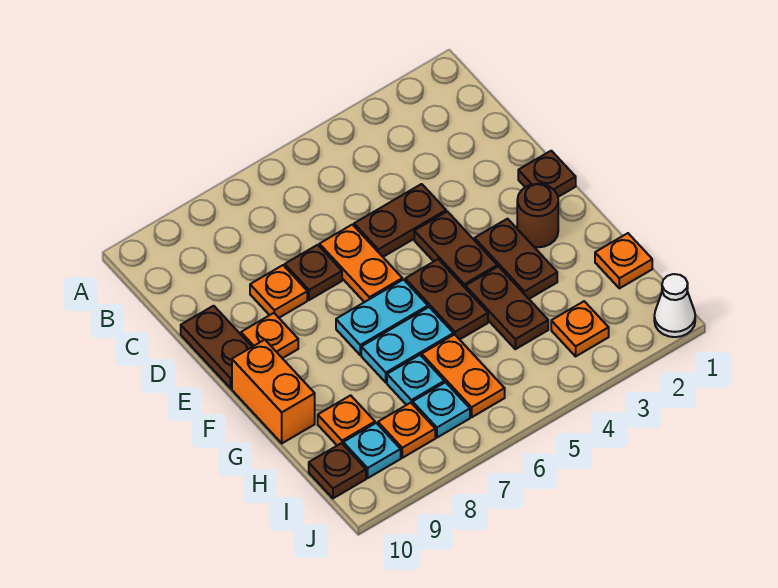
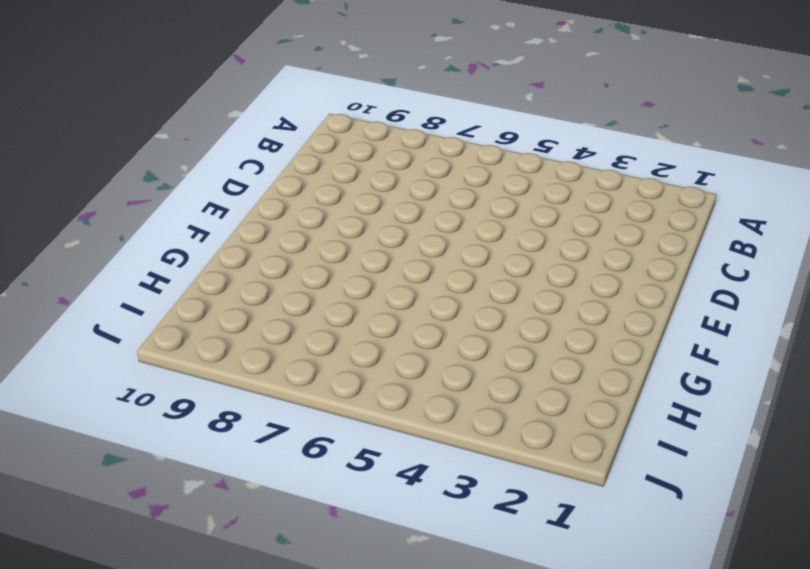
none -> brown plate D4:D5 level 1
none -> orange plate D6:E6 level 1
none -> brown plate D7 level 1

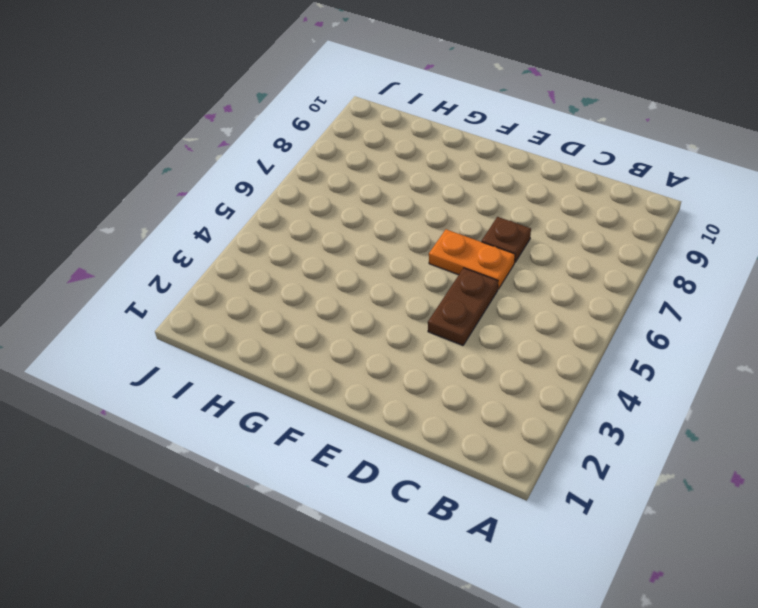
none -> orange plate D8 level 1
none -> brown plate D10:E10 level 1
none -> brown plate E1 level 1

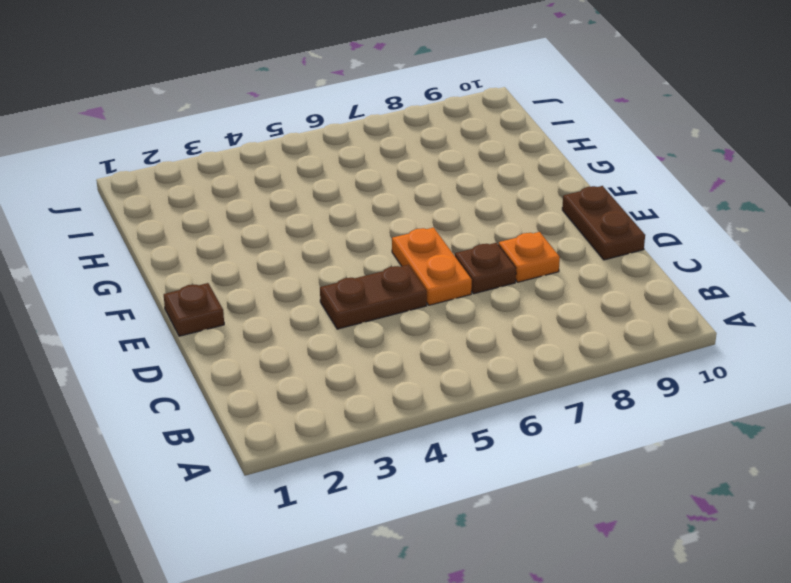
none -> brown plate E4:F4 level 1
none -> orange plate E9 level 1
none -> brown round brick F2 level 1

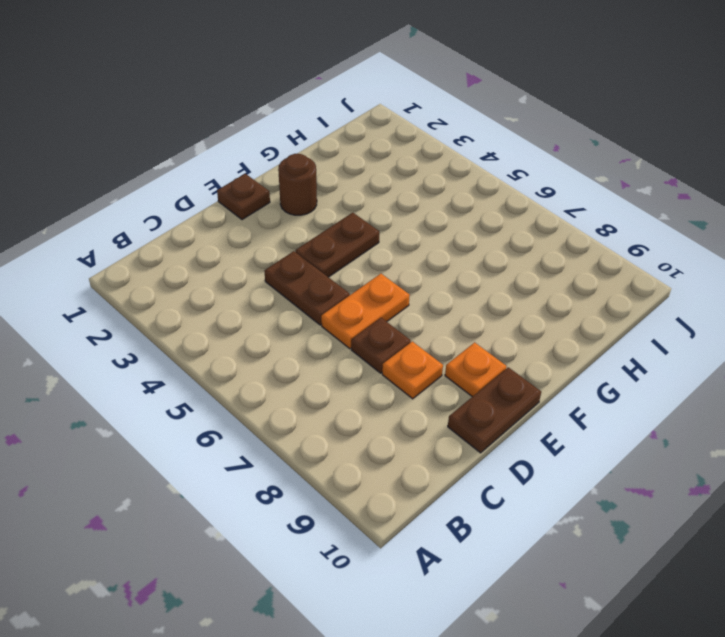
none -> brown plate F3:G3 level 1
none -> brown plate F5:G5 level 1
none -> cyan plate F6:F7 level 1

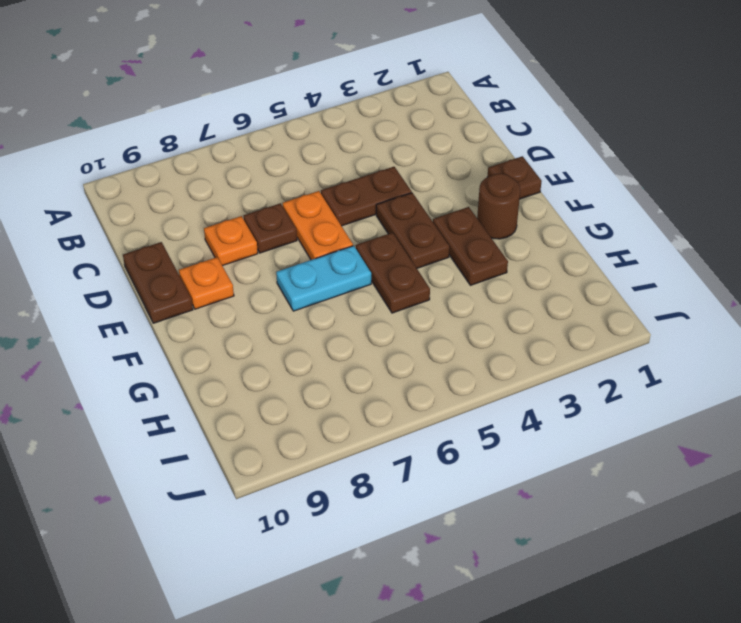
none -> orange brick F10:G10 level 1
none -> brown plate G4:H4 level 1
none -> cyan plate G6:G7 level 1

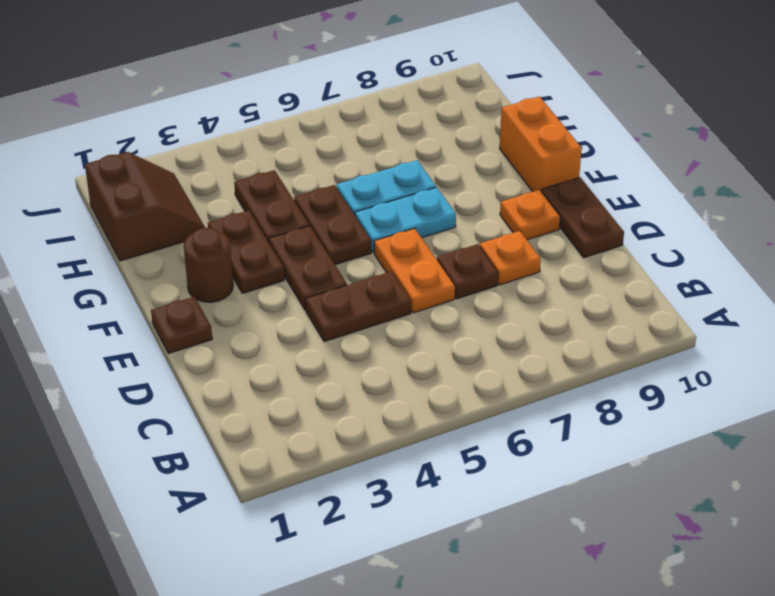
brown slope H1:I2 level 1 top 1 -> orange plate H1 level 1
none -> orange plate H6:I6 level 1
none -> cyan plate H7 level 1
none -> orange plate H9 level 1

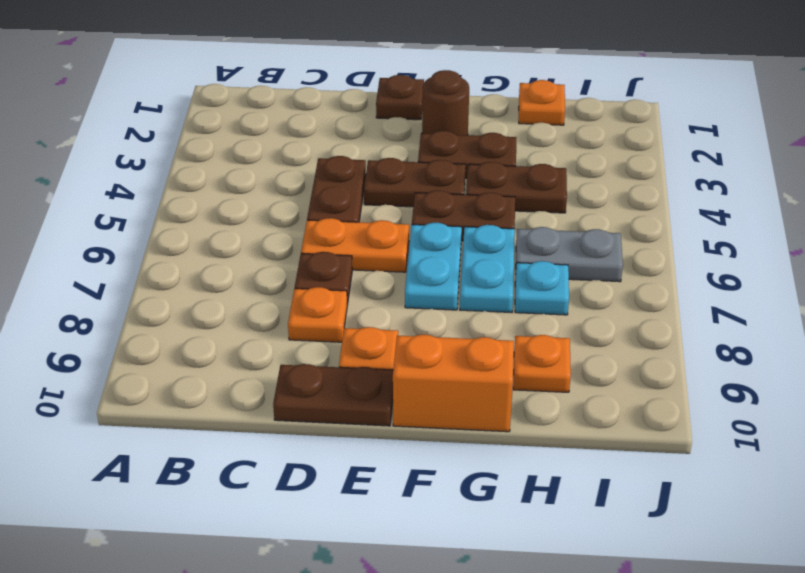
grey plate H6:I6 level 1 -> orange plate H6:I6 level 1
none -> orange plate I3 level 1
none -> cyan plate I7 level 1
none -> orange plate I8 level 1

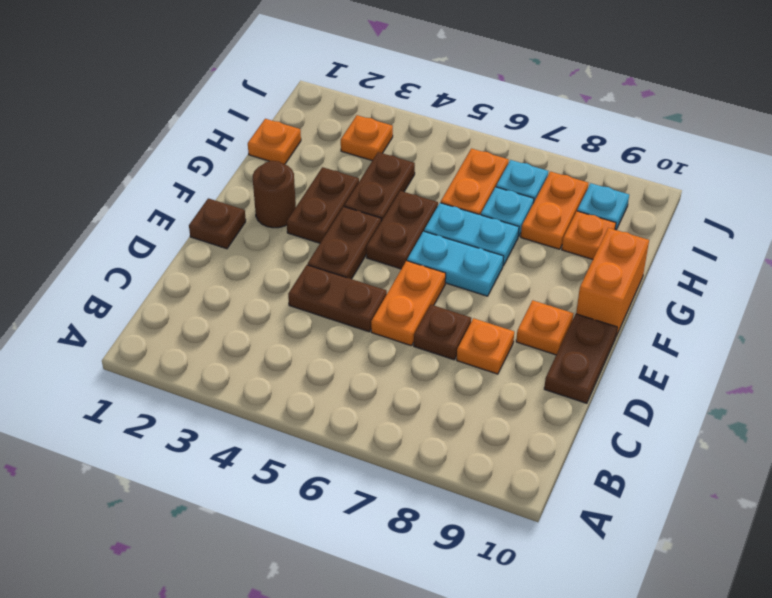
orange plate H8:I8 level 1 -> orange plate I8 level 1
none -> brown plate I10 level 1
none -> white cone J1 level 1

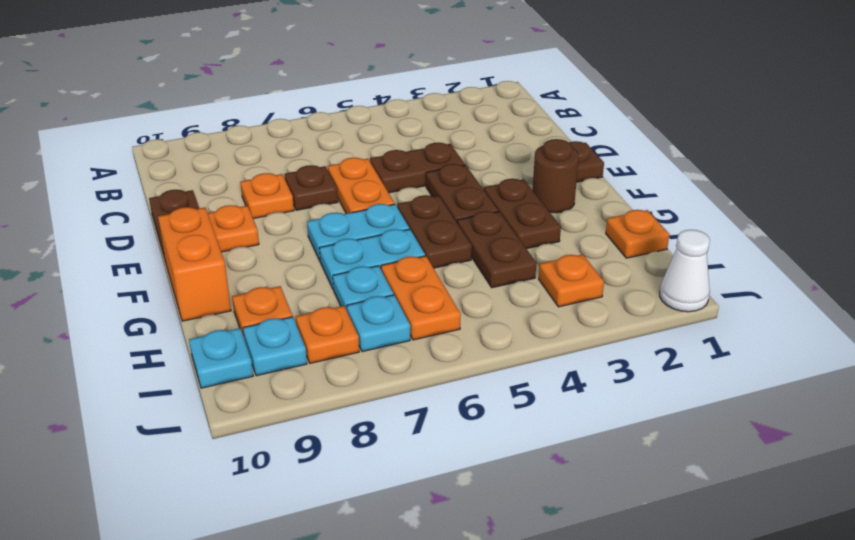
cyan plate I10 level 1 -> brown plate I10 level 1

